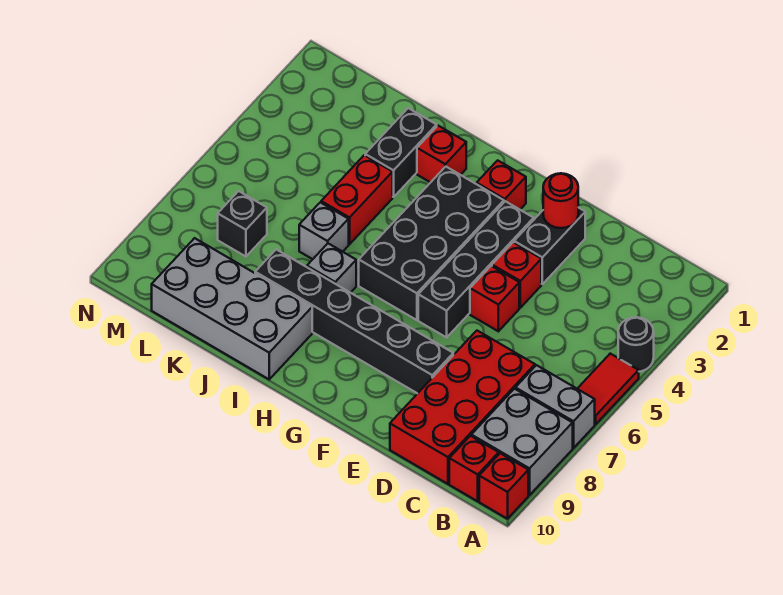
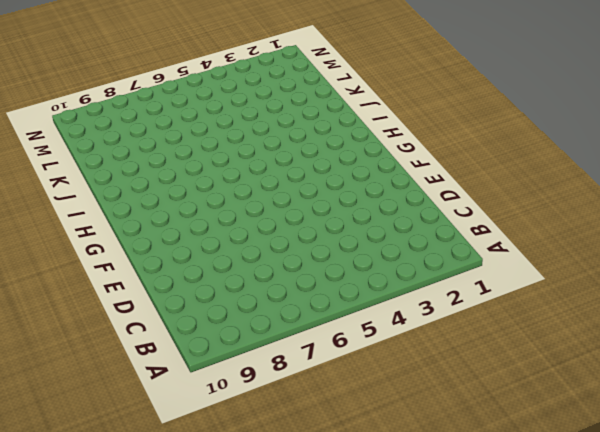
none -> black round brick A4 level 1
none -> red tile A5:A6 level 1
none -> grey brick A7:B7 level 1

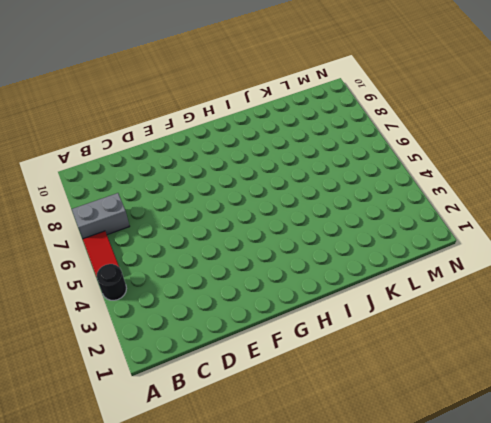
none -> grey brick A8:B9 level 1
none -> red brick A10 level 1
none -> red brick B10 level 1

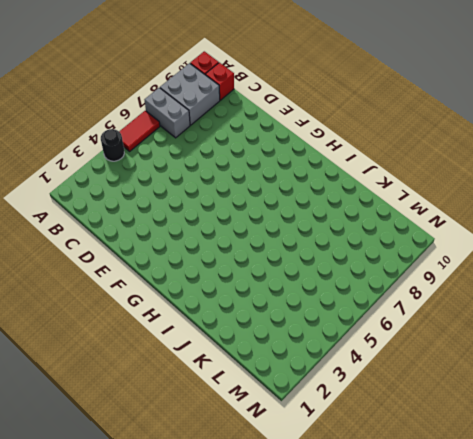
none -> red brick C7:D10 level 1
none -> black brick E2:E3 level 1
none -> red brick E4 level 1

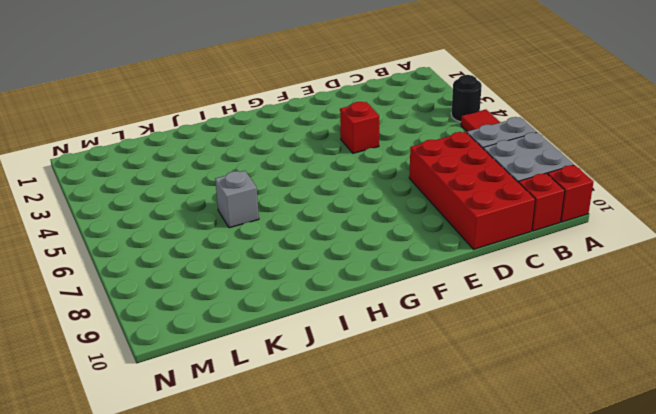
none -> black brick E2:E3 level 1
none -> red brick E5 level 1
none -> black brick E8:J8 level 1

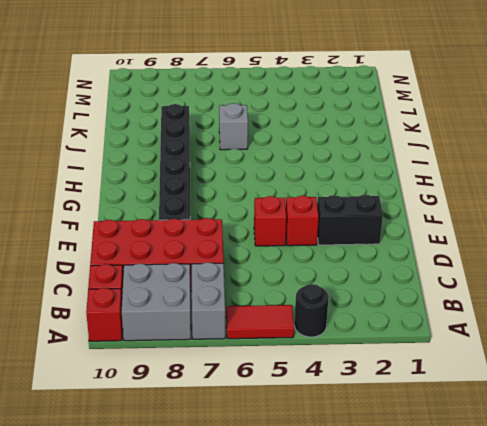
none -> black brick F3:F6 level 1
none -> red brick G2 level 1
none -> black brick G3:H6 level 1

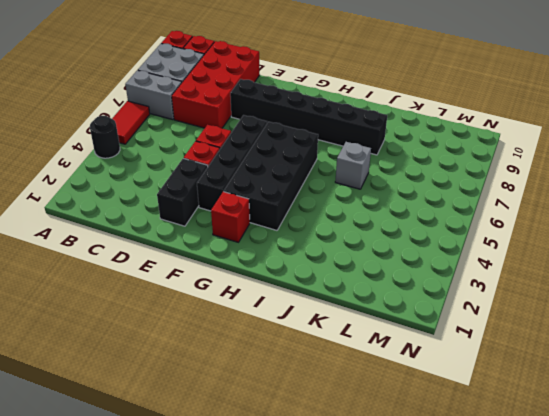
none -> red brick I2 level 1
none -> grey brick I7 level 1
none -> grey brick I9:L10 level 1

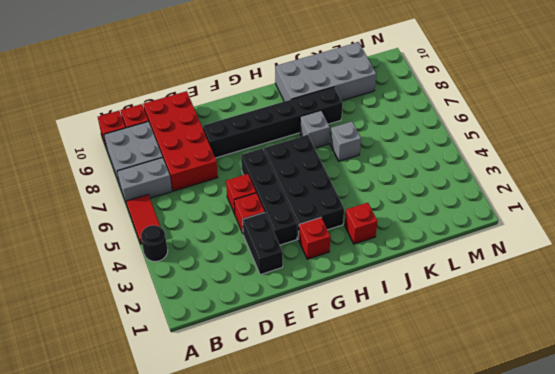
none -> black brick J2:J3 level 1
none -> red brick J4:J5 level 1
none -> black brick L7 level 1

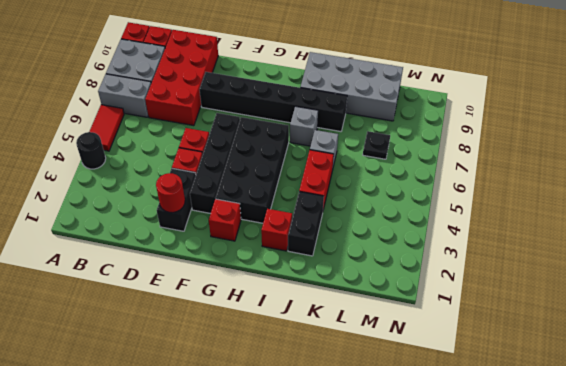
black plate L7 level 1 -> black brick L7 level 1

